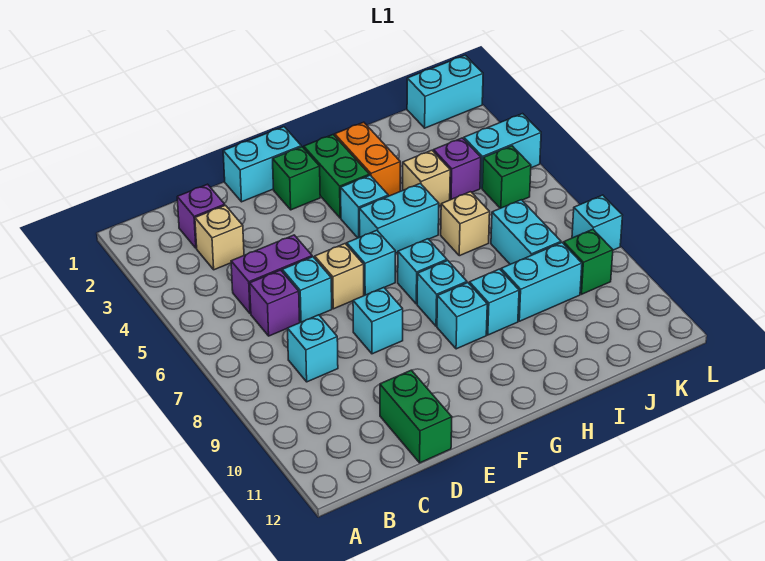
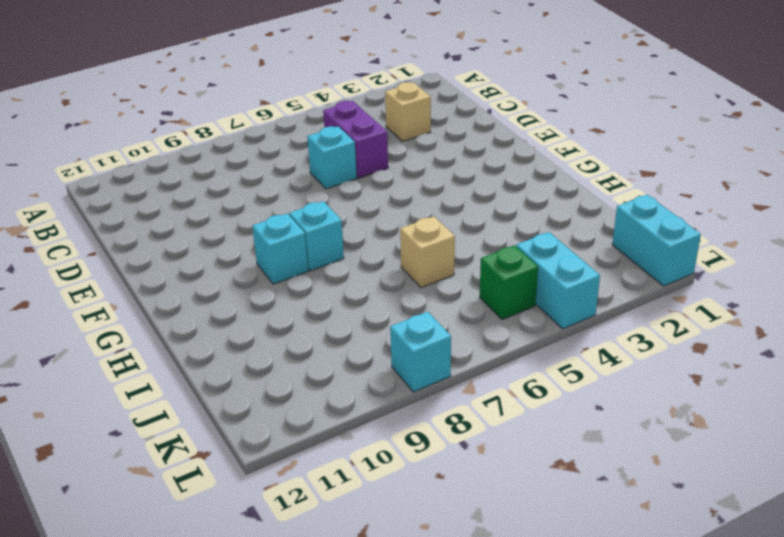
none -> purple brick C2 level 1
none -> purple brick C6 level 1
none -> cyan brick C8 level 1
none -> green brick D11:D12 level 1

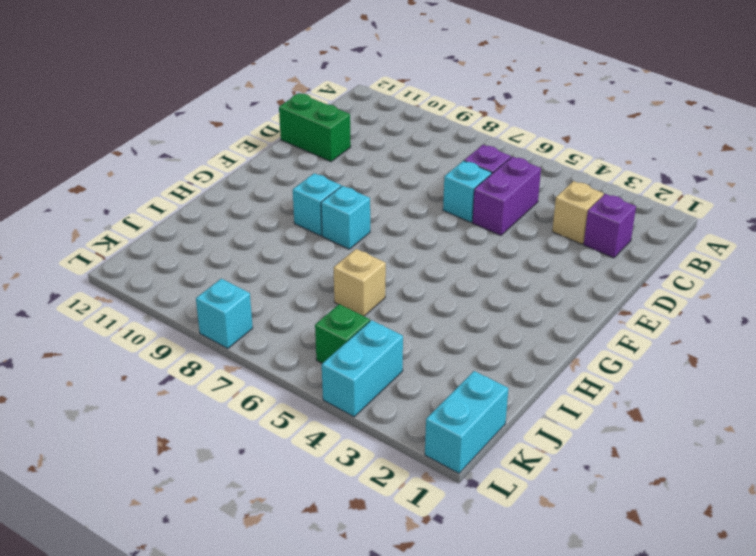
none -> cyan brick C8 level 1
none -> cyan brick E1:F1 level 1
none -> tan brick E6 level 1
none -> cyan brick E8 level 1

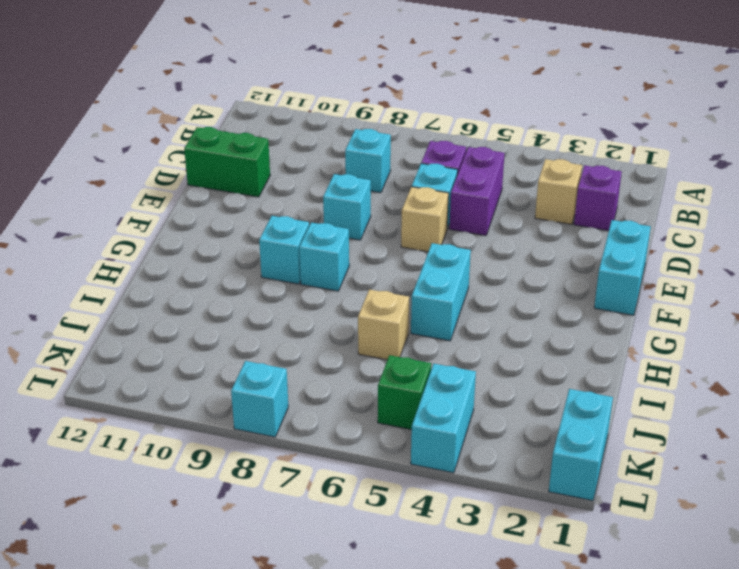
none -> green brick F2 level 1
none -> cyan brick F6 level 1
none -> green brick G2:G3 level 1
none -> cyan brick G4 level 1

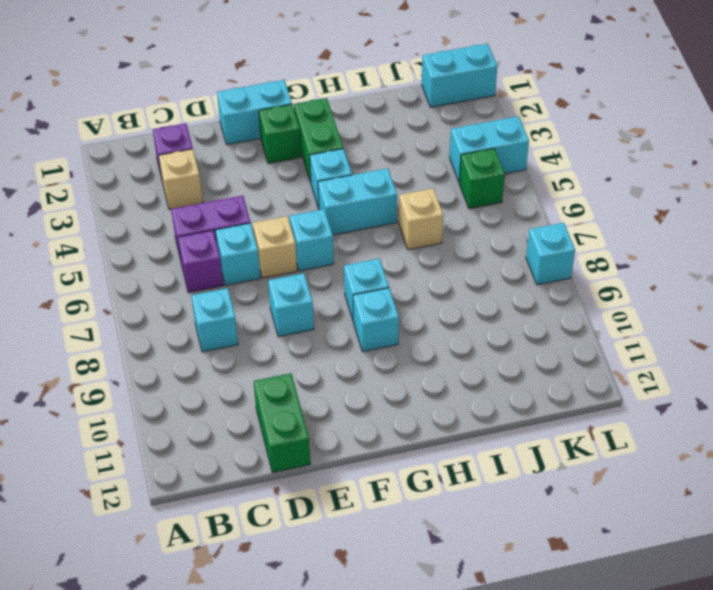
none -> cyan brick G7 level 1
none -> orange brick H2:H3 level 1
none -> cyan brick H9 level 1
none -> tan brick I4 level 1

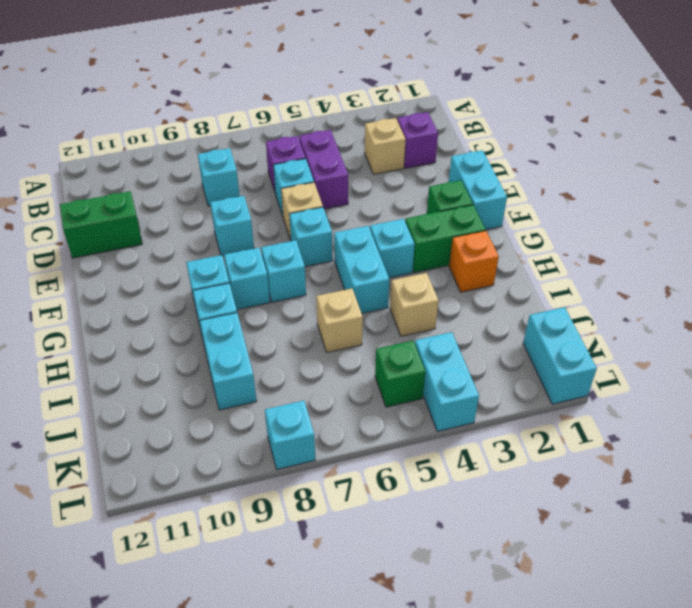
orange brick H2 level 1 -> orange brick H2:H3 level 1
none -> purple brick J4 level 1
none -> cyan brick J7:J8 level 1
none -> green brick K9 level 1

